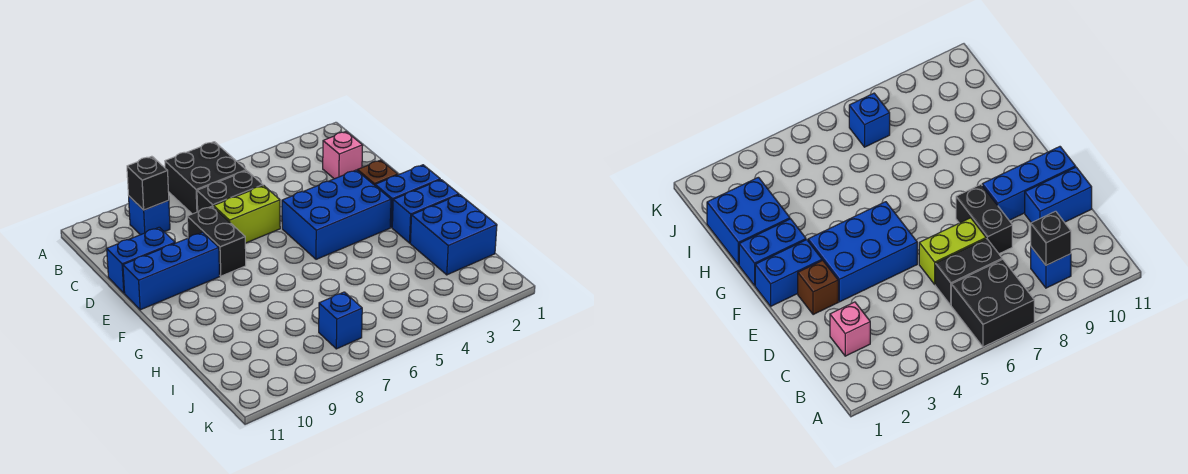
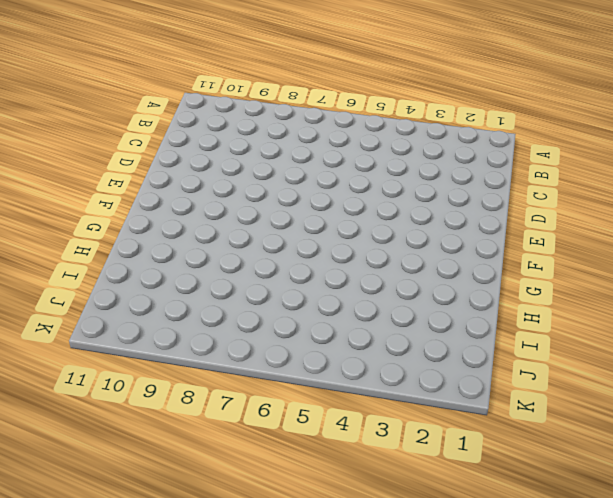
none -> black brick A6:B7 level 1
none -> blue brick B9 level 1
none -> pink brick C2 level 1

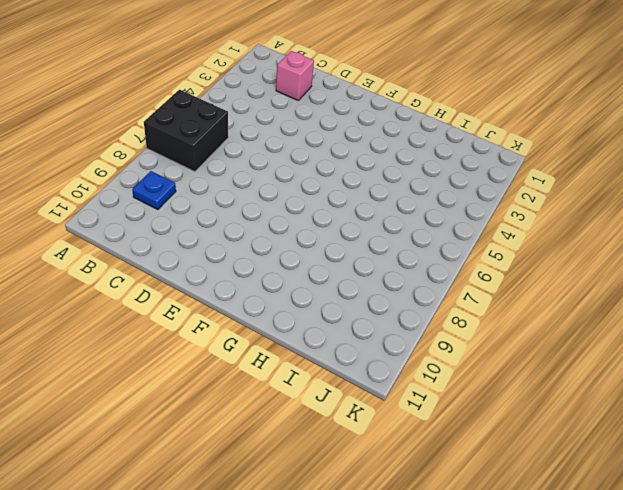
blue plate B9 level 1 -> blue brick B9 level 1
none -> black brick C6:C7 level 1
none -> lime brick D6:D7 level 1
none -> black brick D8:E8 level 1

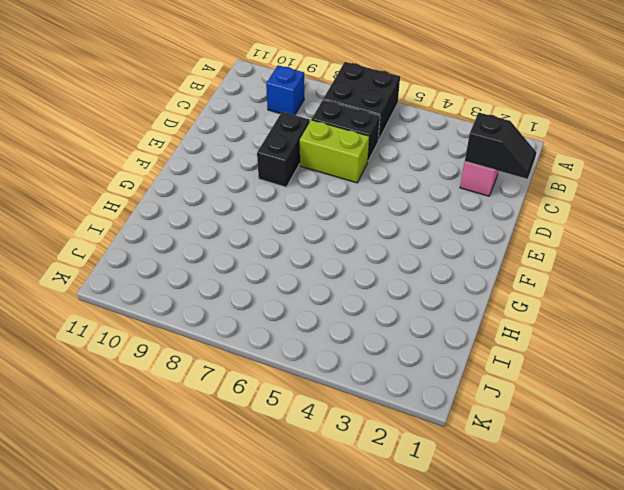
black slope C1:C2 level 2 top 2 -> none
none -> blue brick D10:D11 level 1
none -> brown brick E2 level 1
none -> blue brick E3:F5 level 1

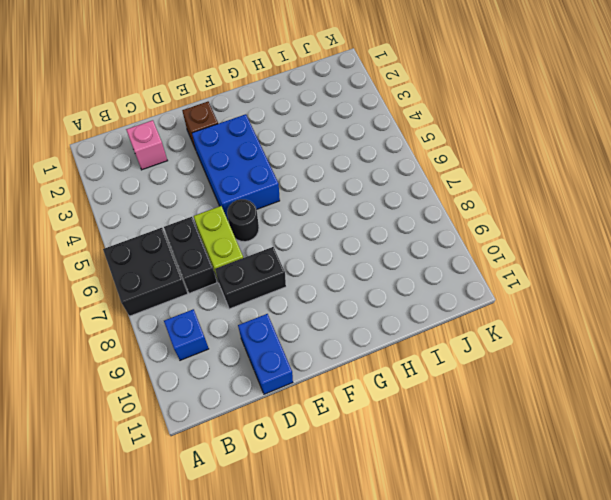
black round brick E6 level 1 -> none
none -> blue brick E9:E11 level 1
none -> blue brick F1:F2 level 1
none -> blue brick G1:G2 level 1

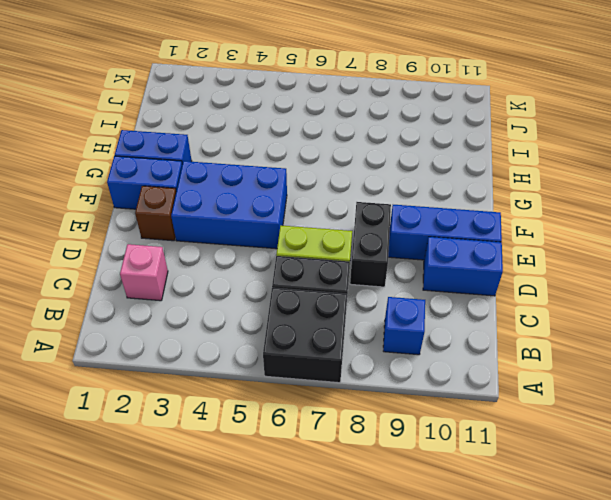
none -> blue brick H1:I2 level 1
none -> blue brick J7 level 1
none -> black brick B9 level 2

